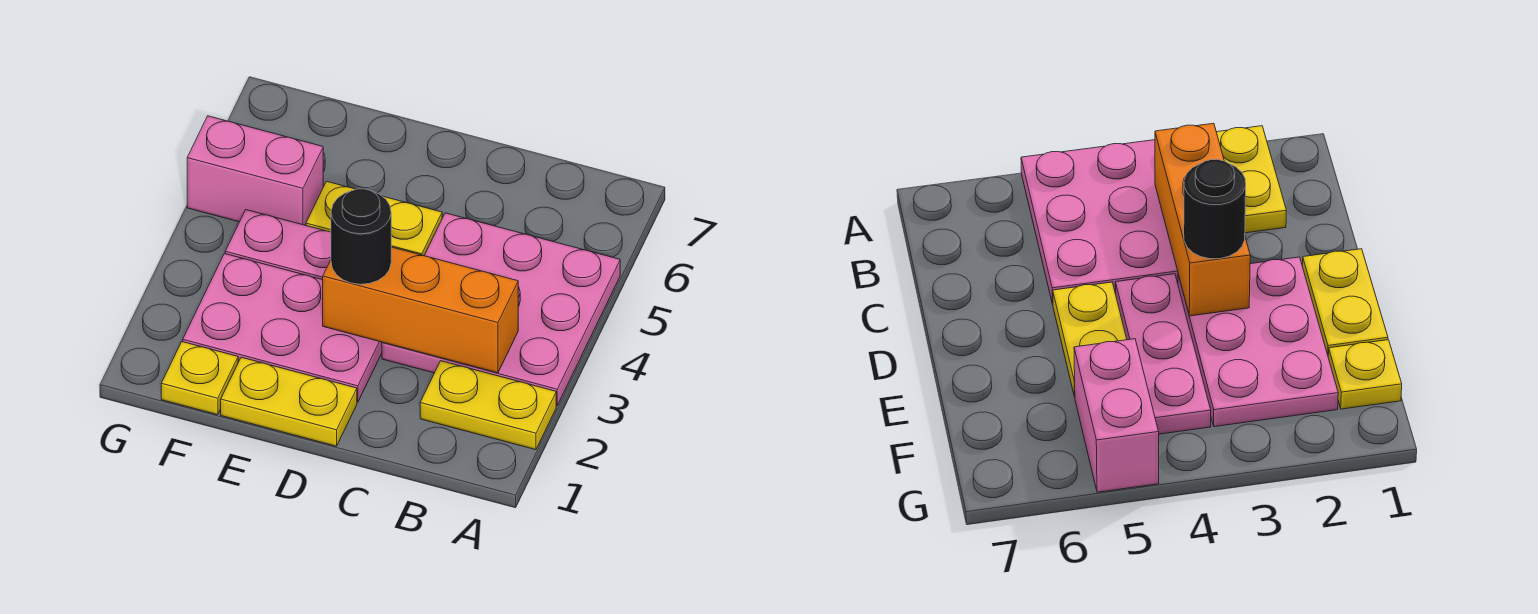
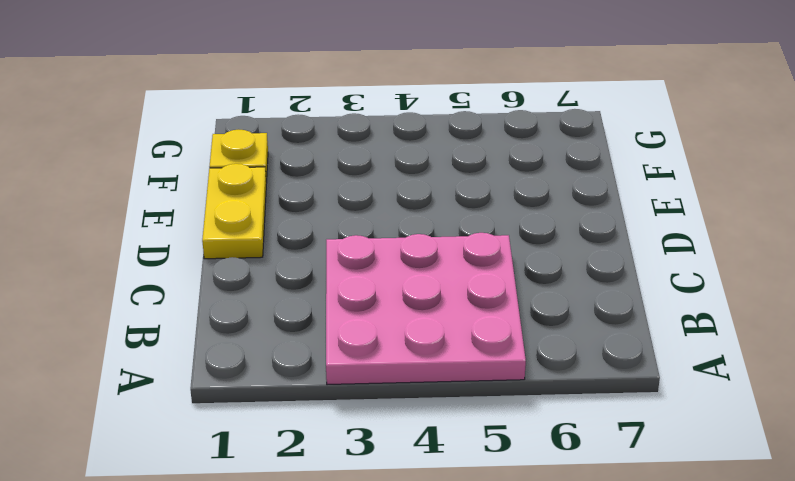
none -> yellow plate A2:B2 level 1
none -> pink plate D2:F3 level 1

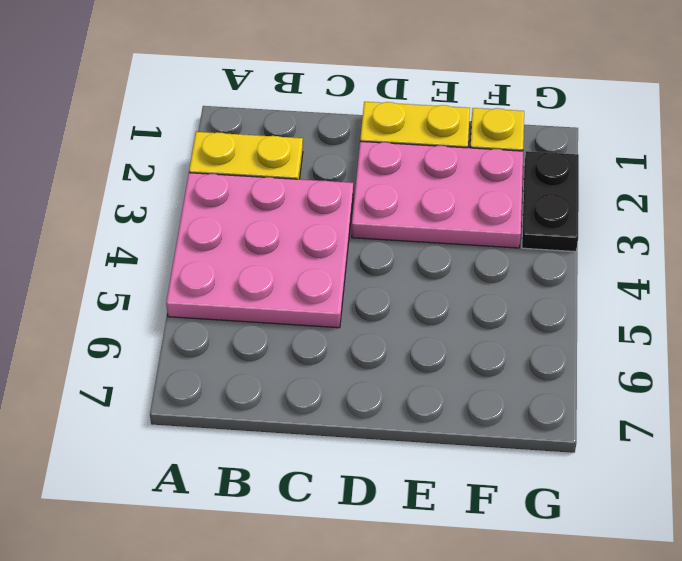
black plate G2:G3 level 1 -> none
none -> pink plate D4:F4 level 1
none -> yellow plate D5:E5 level 1

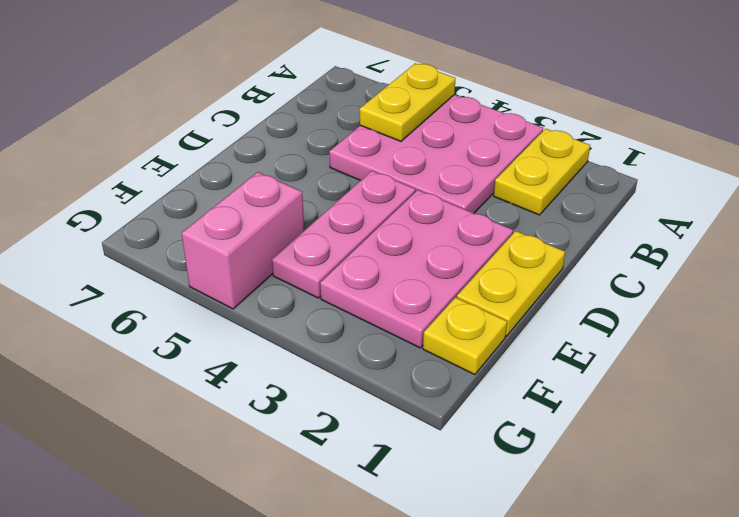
yellow plate A5:B5 level 2 -> yellow plate D5:E5 level 1
none -> orange brick B3:D3 level 2
none -> black round brick D3 level 3

